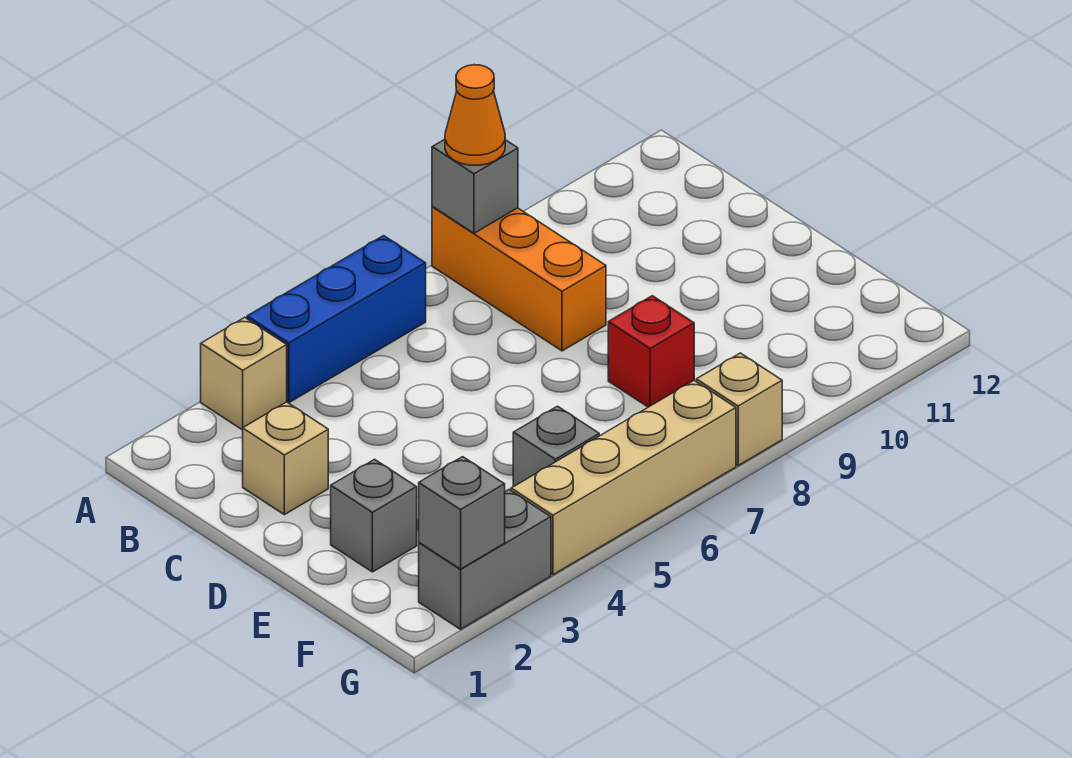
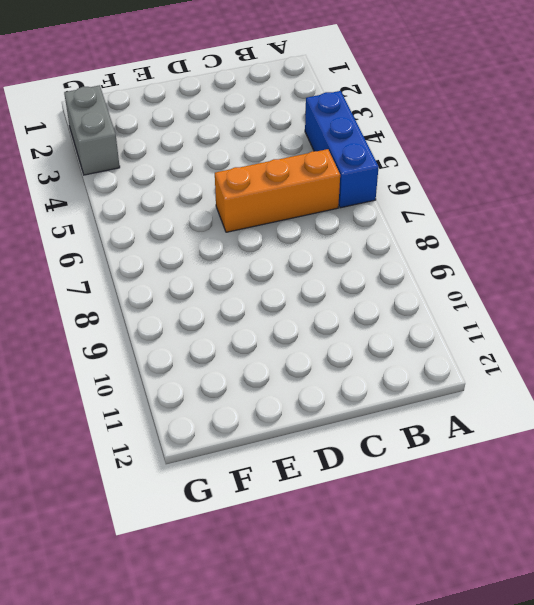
orange brick B6:D6 level 1 -> orange brick A8:C8 level 1
none -> tan brick A3 level 1
none -> tan brick C2 level 1
none -> grey brick E2 level 1

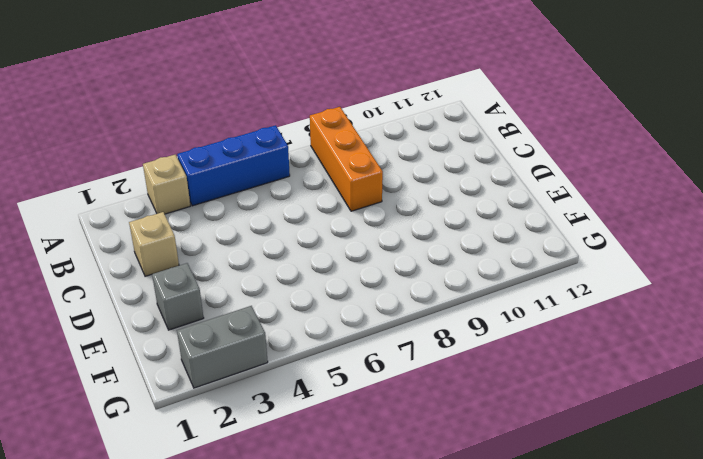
none -> red brick E8 level 1
none -> grey brick F5 level 1
none -> tan brick G4:G7 level 1

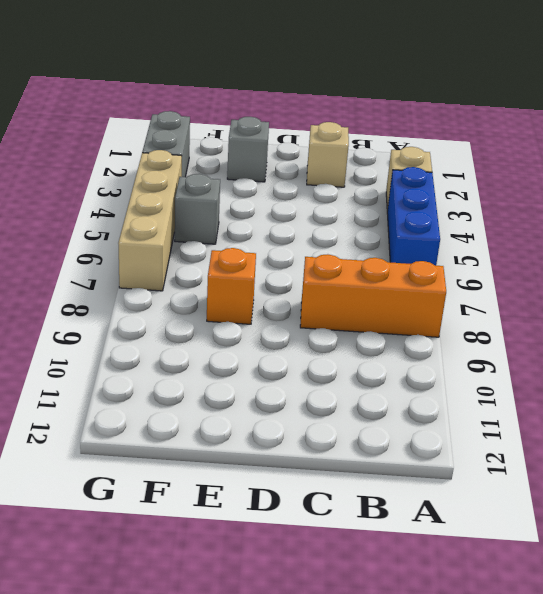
orange brick E8 level 1 -> red brick E8 level 1
none -> tan brick G8 level 1
none -> grey brick A8 level 2
none -> grey brick G2 level 2

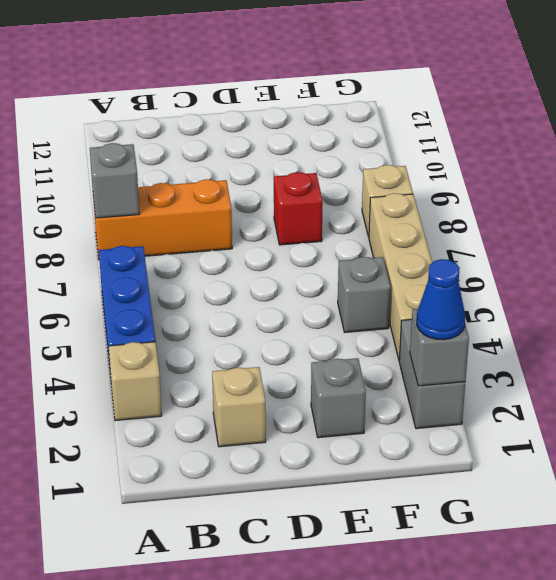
blue cone G2 level 3 -> none
none -> orange cone A8 level 3

